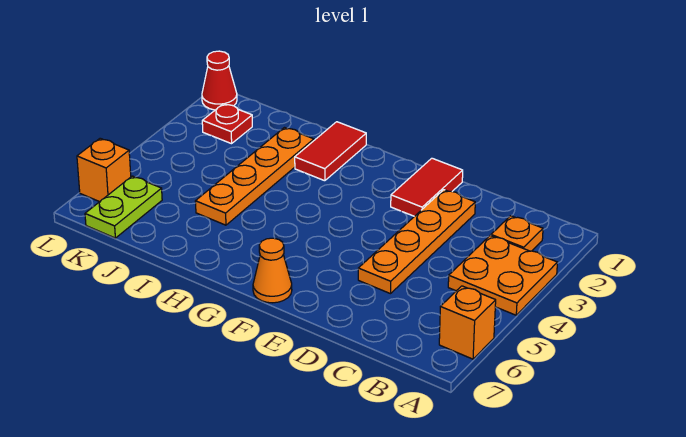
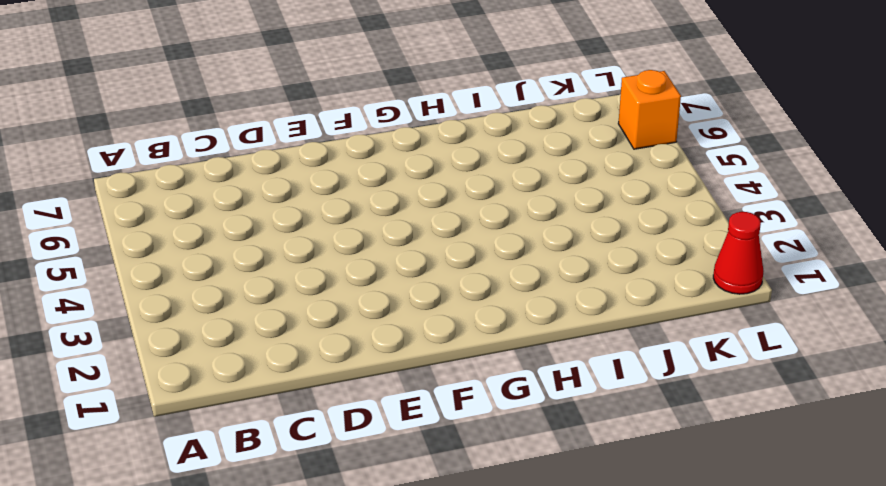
none -> orange plate A3:B4 level 1
none -> orange brick A6 level 1
none -> orange plate B2 level 1

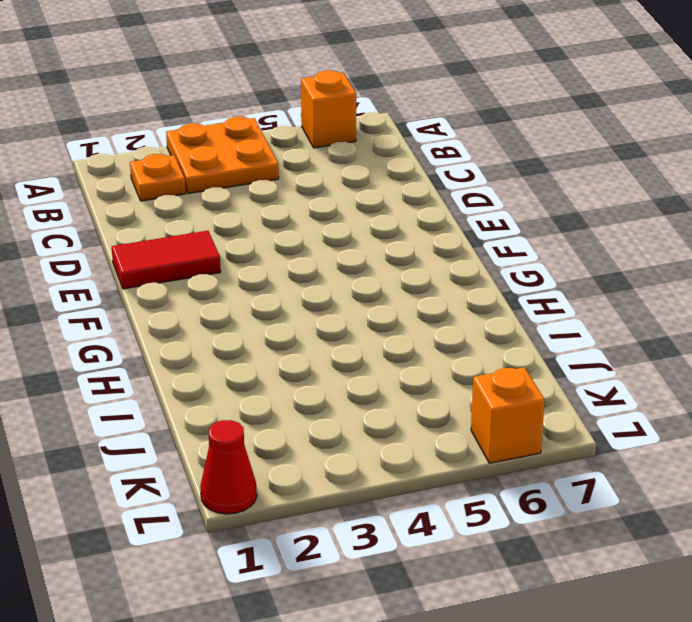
none -> orange plate D2:D5 level 1
none -> orange cone F7 level 1
none -> red tile H1:H2 level 1

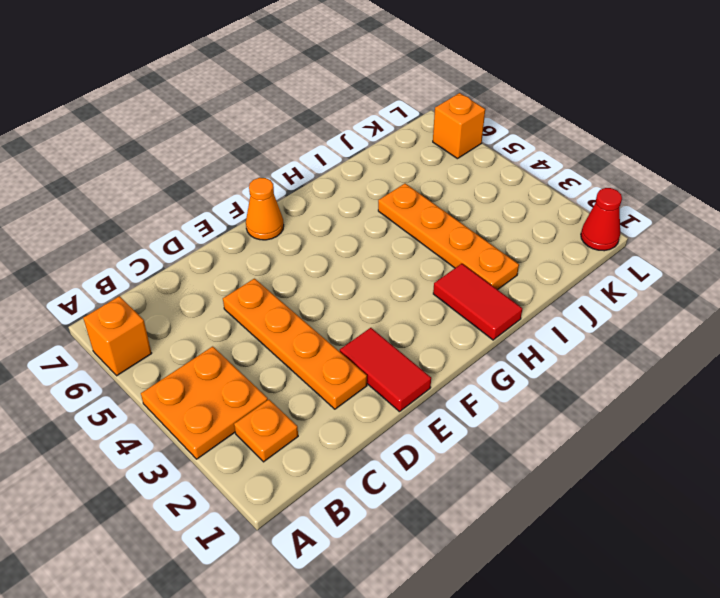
none -> red plate K2 level 1
none -> lime plate K6:K7 level 1

